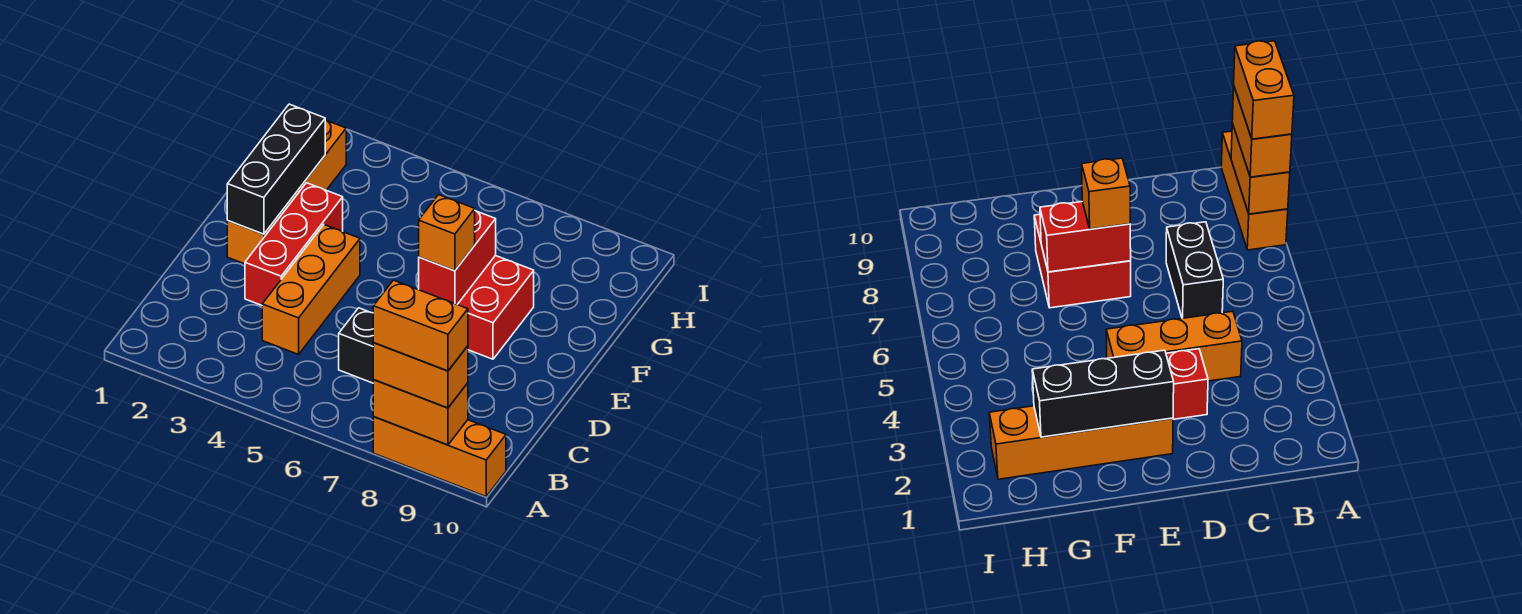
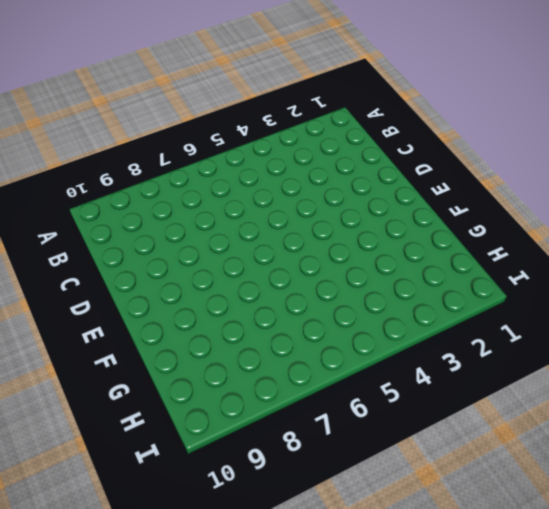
none -> orange brick A8:A10 level 1
none -> orange brick C4:E4 level 1
none -> black brick C6:C7 level 1

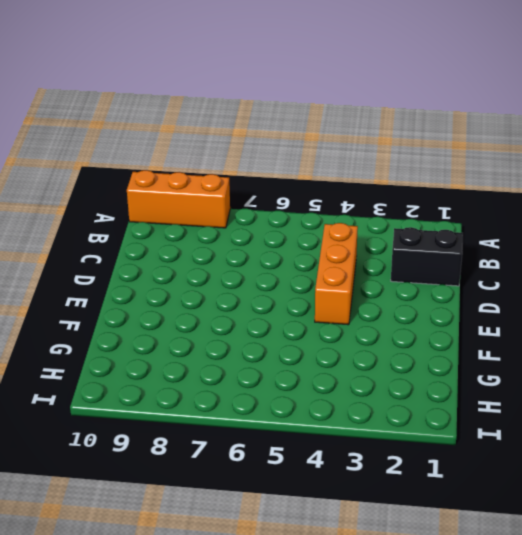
black brick C1:C2 level 1 -> black brick C6:C7 level 1
none -> red brick D3:F3 level 1
none -> orange brick E2:H2 level 1
none -> red brick E7:F8 level 1

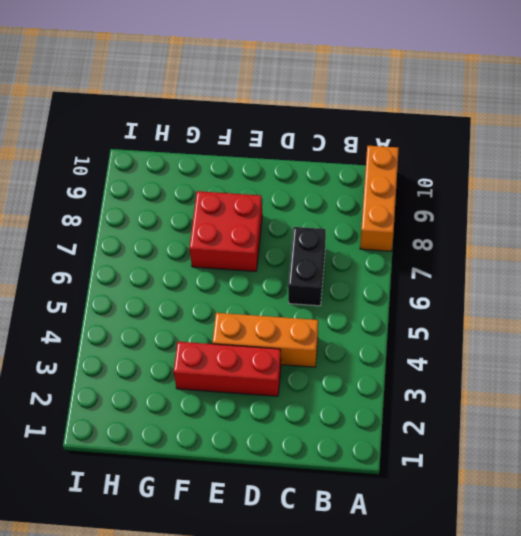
none -> orange brick E2:H2 level 1
none -> orange brick A8:A9 level 2
none -> black brick E2:G2 level 2

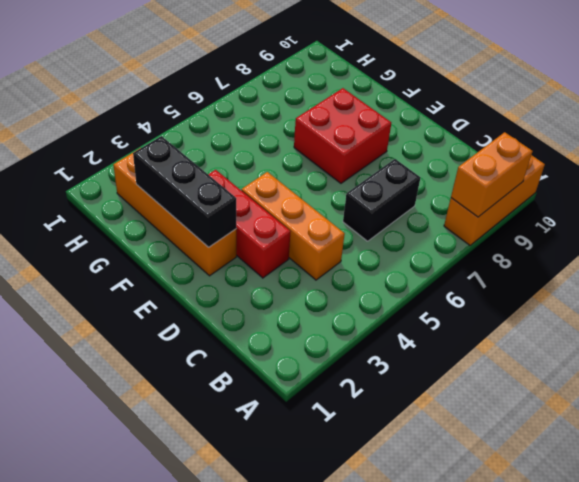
none -> red brick E7:F7 level 2
none -> orange brick A8:A9 level 3
none -> orange brick E7 level 3

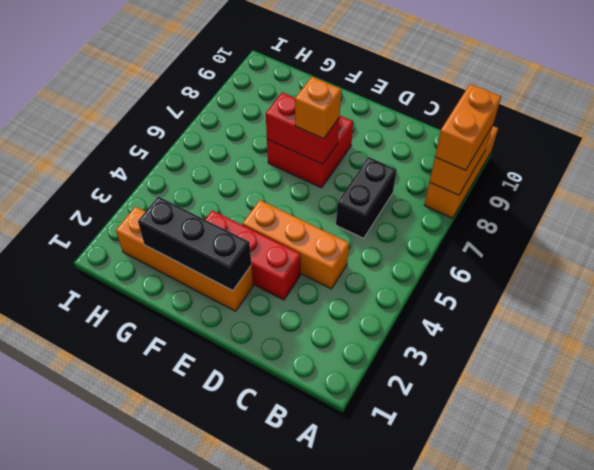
none -> orange brick A8:A9 level 4

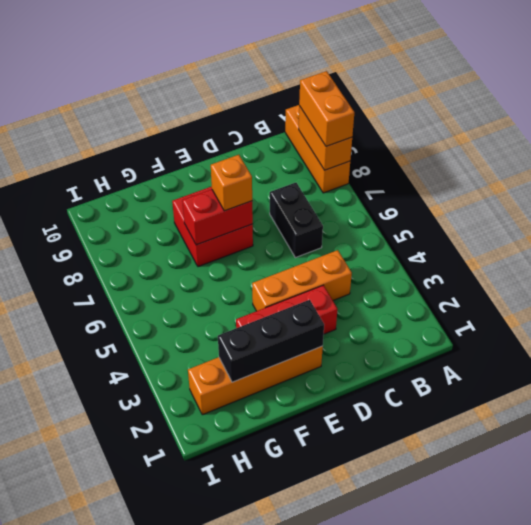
none -> orange brick A8:A9 level 4

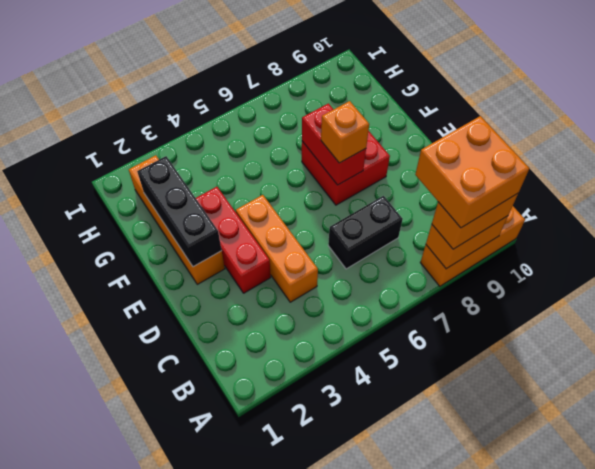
orange brick A8:B9 level 4 -> orange brick A8:A9 level 4

